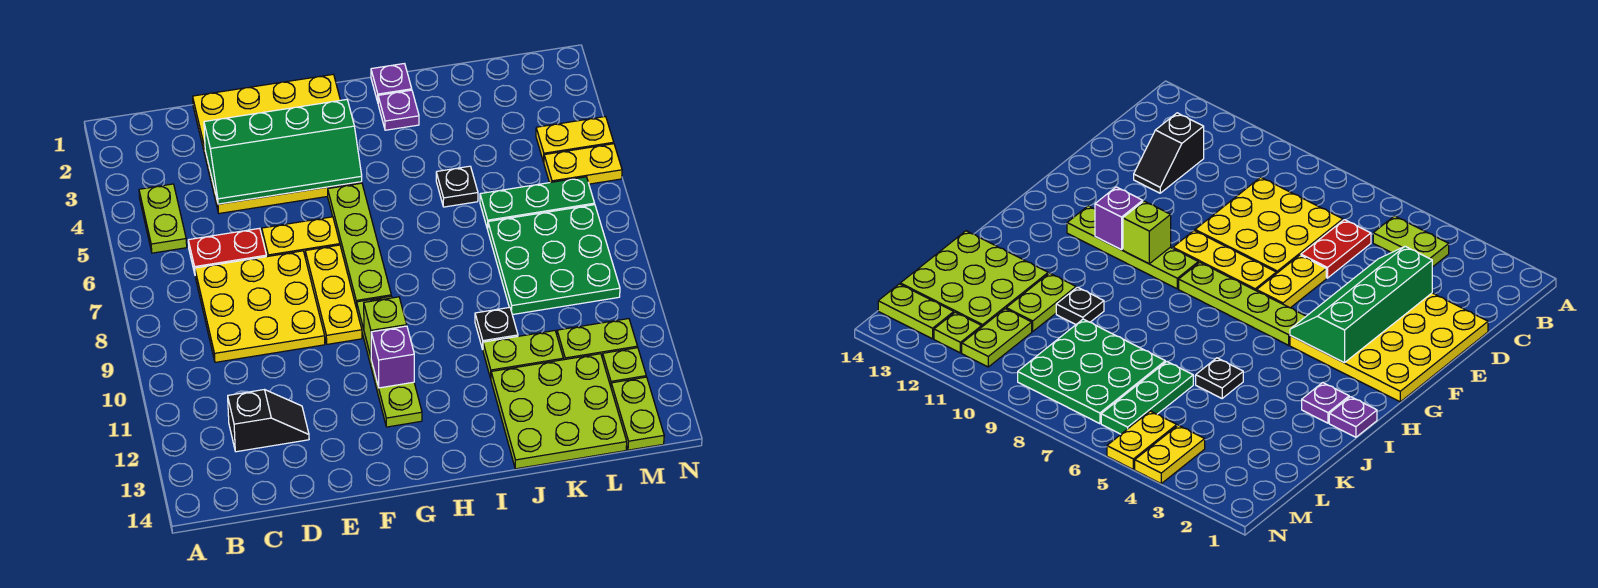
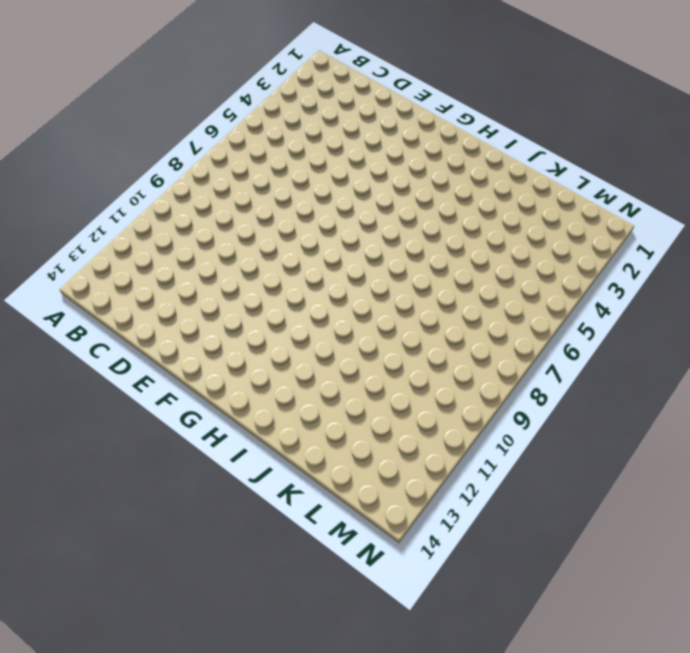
none -> lime plate B4:B5 level 1
none -> red plate C6:D6 level 1
none -> yellow plate C7:E9 level 1

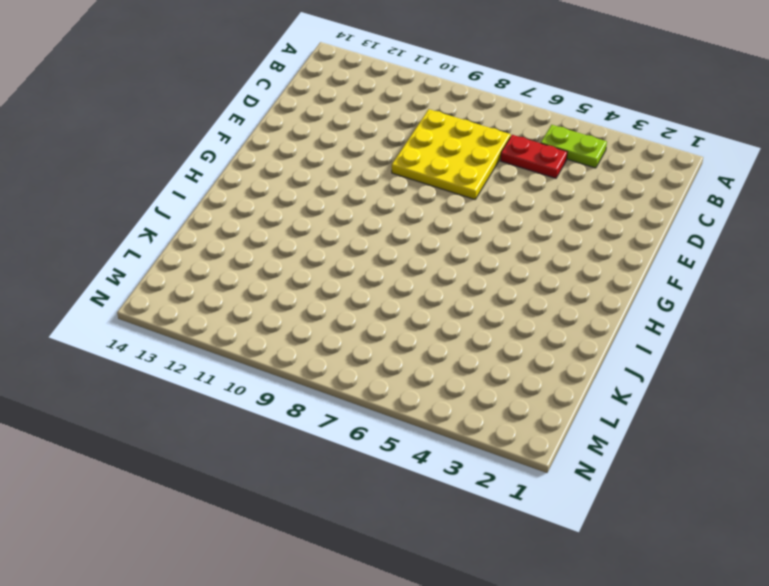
red plate C5:C6 level 1 -> red plate C6:D6 level 1
none -> black slope C12:D12 level 1 top C
none -> yellow plate D1:G4 level 1
none -> yellow plate E6:F6 level 1

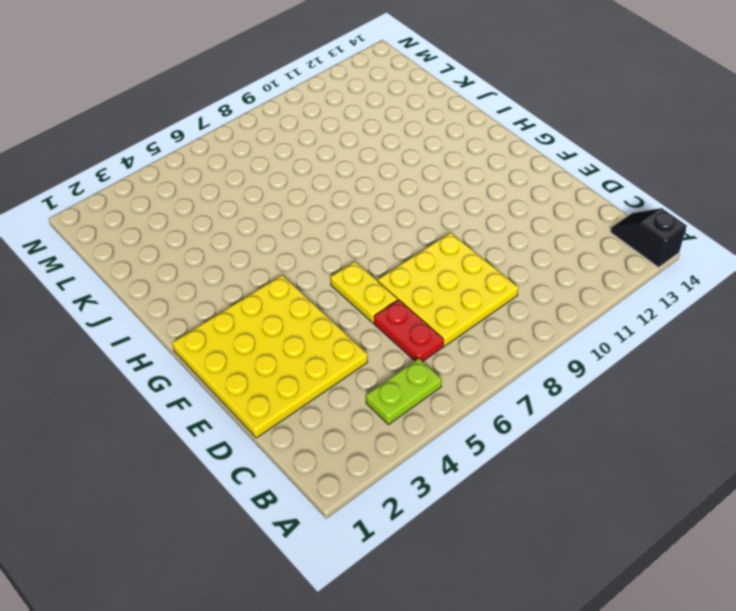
black slope A14:B14 level 1 top A -> black slope C12:D12 level 1 top C
none -> yellow plate F7:F9 level 1
none -> lime plate G5:G8 level 1
none -> lime plate G9:G12 level 1

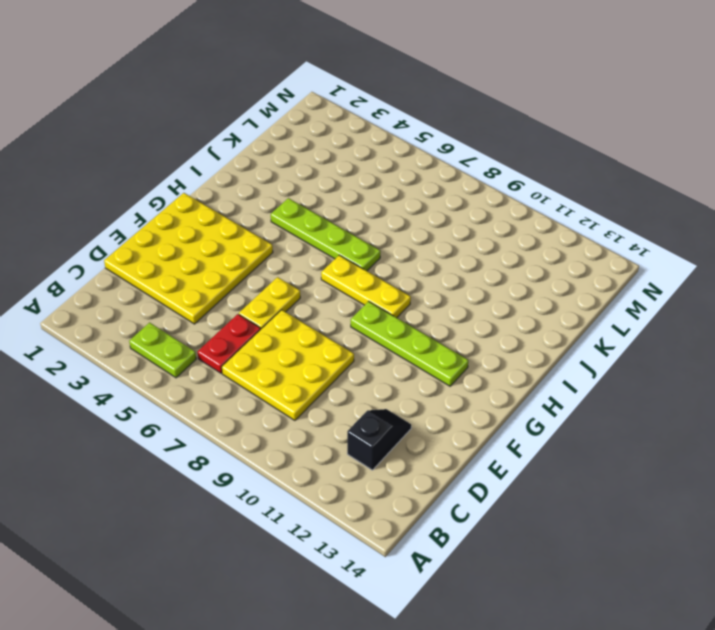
yellow plate H7:H9 level 1 -> yellow plate F7:F9 level 1
lime plate I4:I7 level 1 -> lime plate G5:G8 level 1
none -> purple plate I1 level 1
none -> purple plate I2 level 1
none -> black plate J5 level 1

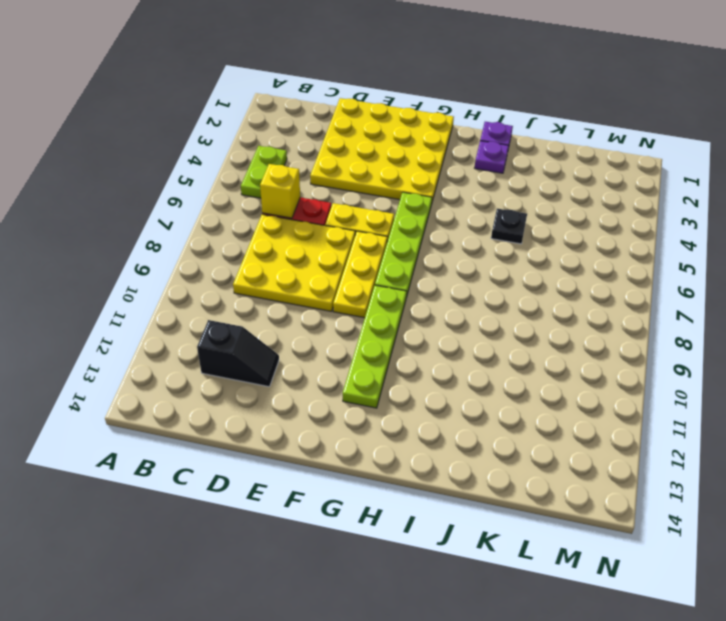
yellow brick C6 level 2 -> none
none -> black plate J10 level 1
none -> lime plate J11:K11 level 1
none -> lime plate J12:L14 level 1

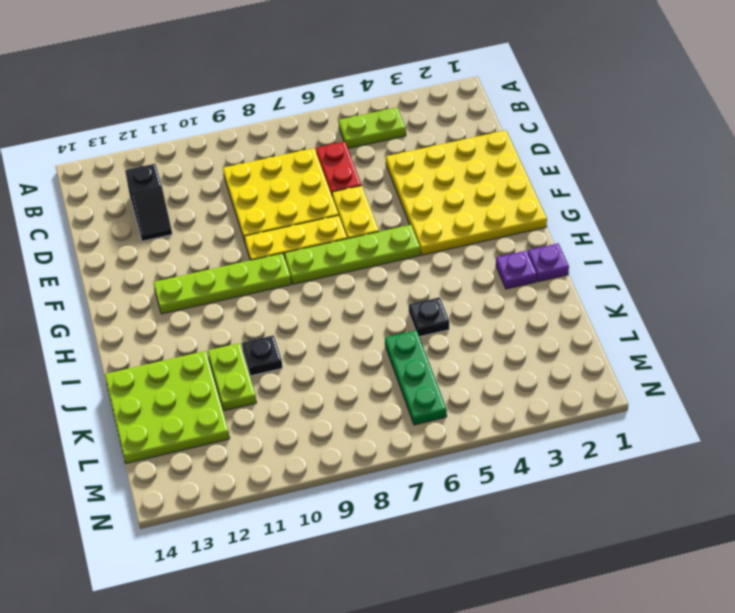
none -> green plate K7:M9 level 1
none -> lime plate L11:M11 level 1
none -> yellow plate M4:N4 level 1

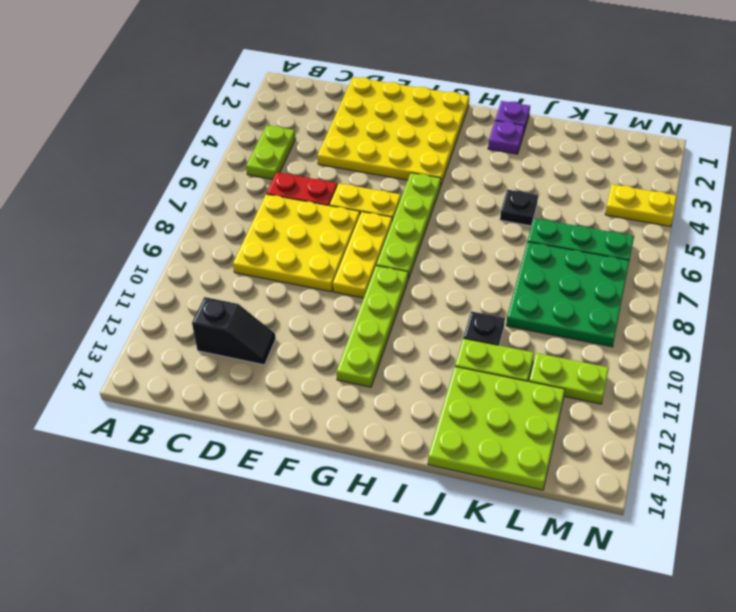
none -> yellow plate M5:N5 level 1
none -> lime plate M12 level 1
none -> lime plate M13:M14 level 1

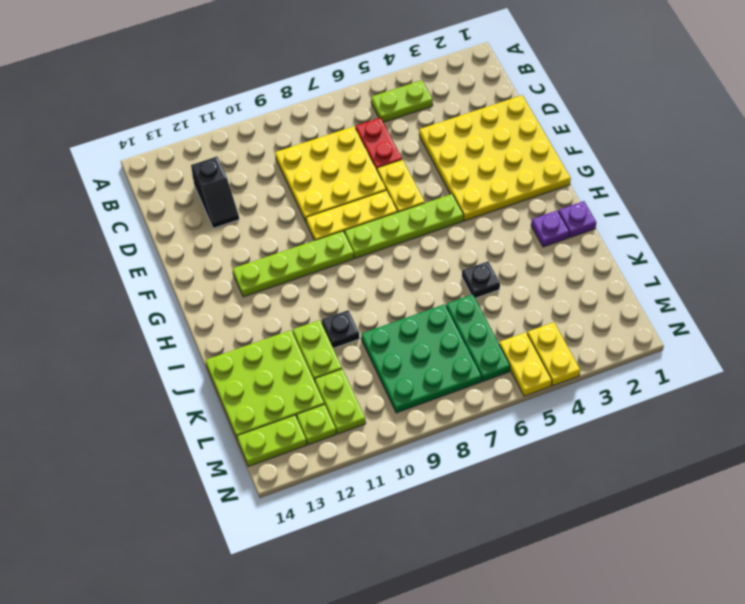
none -> green slope D3:G4 level 2 top 3
none -> lime brick G10 level 2
none -> purple brick G11 level 2

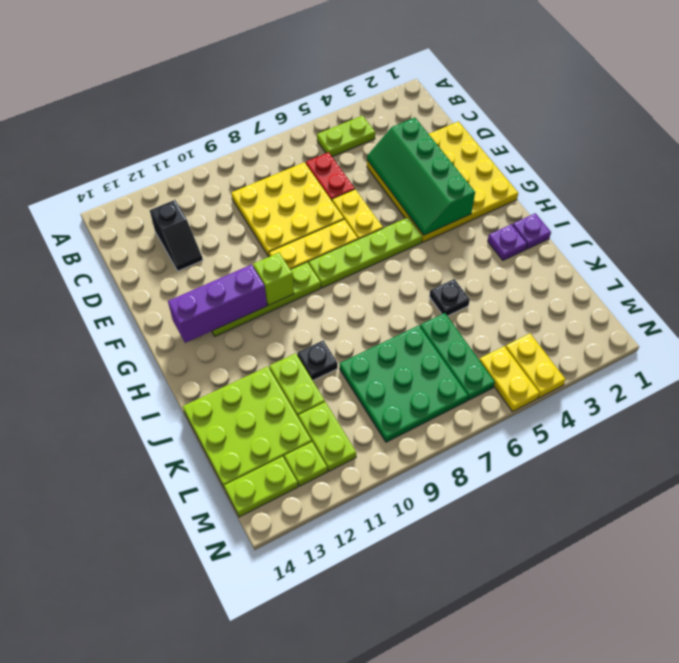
purple brick G11:G13 level 2 -> purple brick G11 level 2

